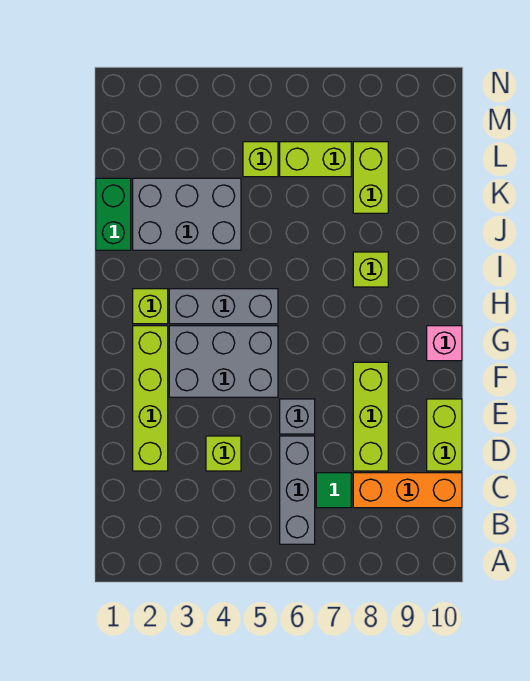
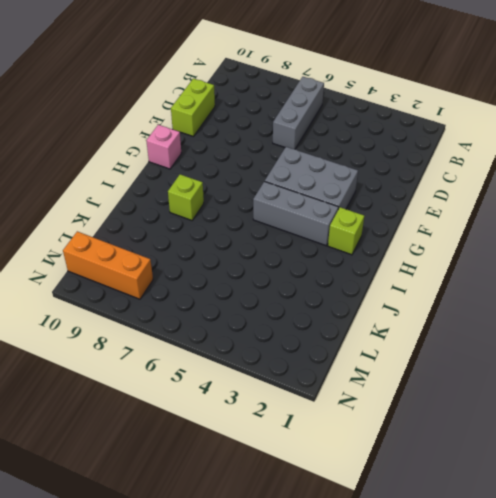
orange brick M8:M10 level 1 -> orange brick C8:C10 level 1
none -> green tile C7 level 1
none -> lime brick D2:G2 level 1
none -> lime brick D4 level 1

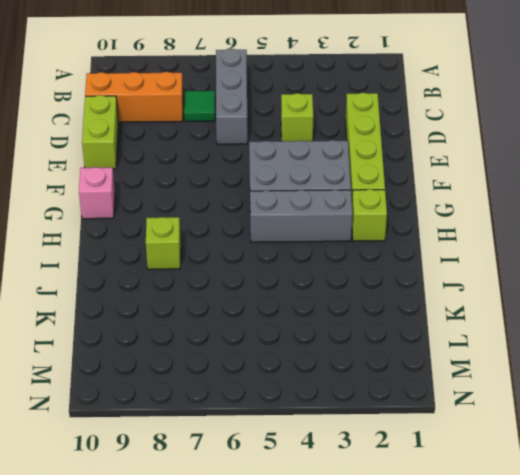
none -> lime brick D8:F8 level 1
none -> grey brick E6 level 1
none -> green brick J1:K1 level 1

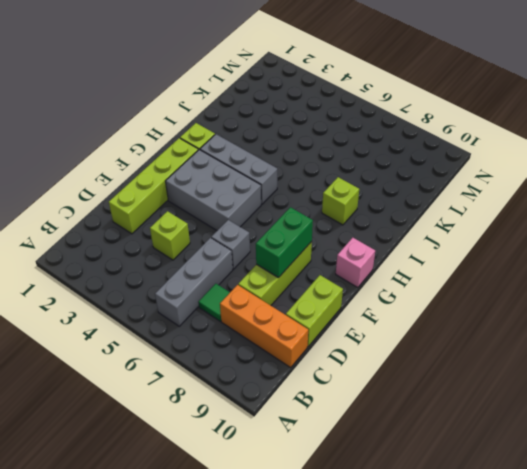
green brick E8:F8 level 2 -> green brick J1:K1 level 1
none -> grey brick J2:K4 level 1
none -> lime brick K8:L8 level 1
none -> lime brick L5 level 1

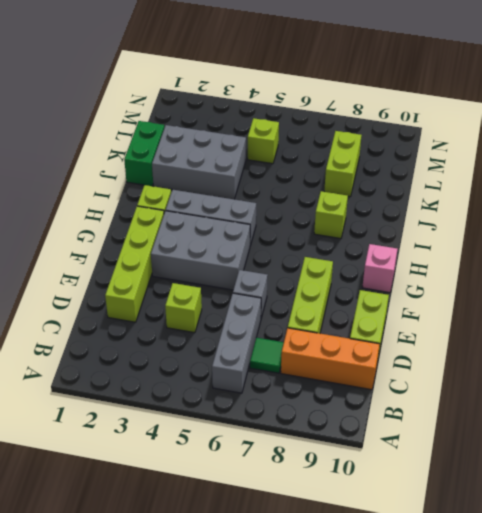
none -> lime brick L6:L7 level 1

